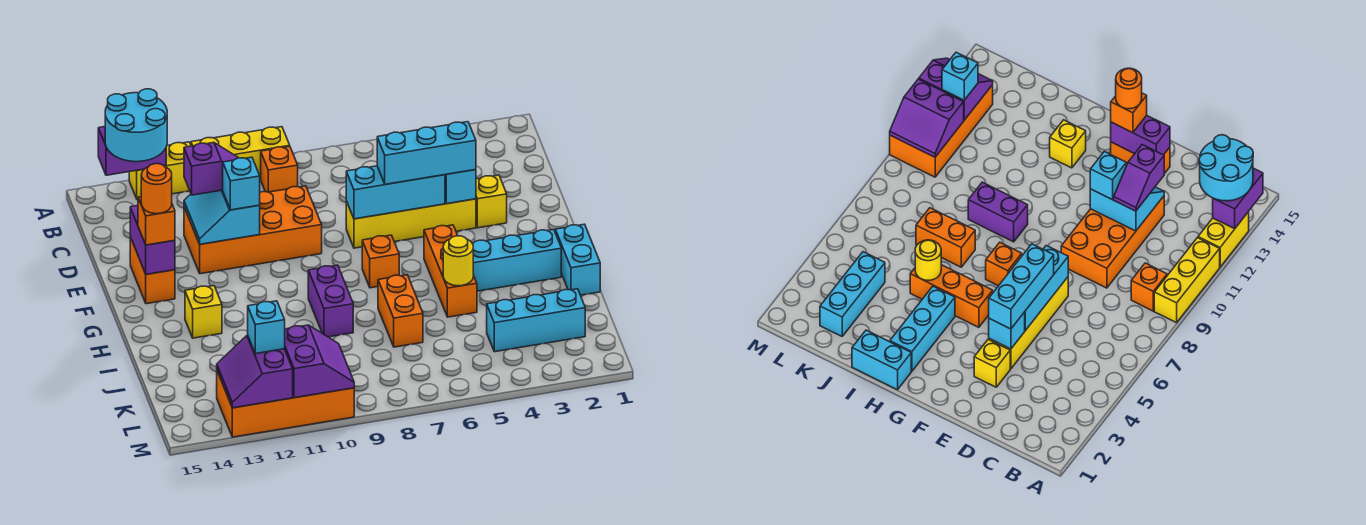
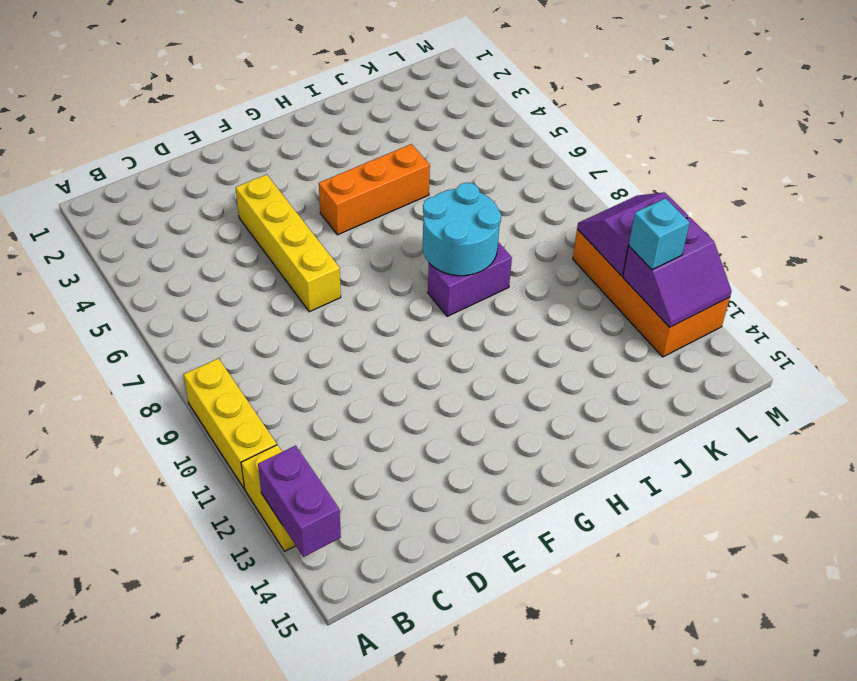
cyan round brick H8:I9 level 2 -> cyan round brick A13:B14 level 3
none -> orange brick B9 level 1
none -> orange brick D9:E12 level 1
none -> yellow brick E3 level 1
none -> orange brick E14:F14 level 1

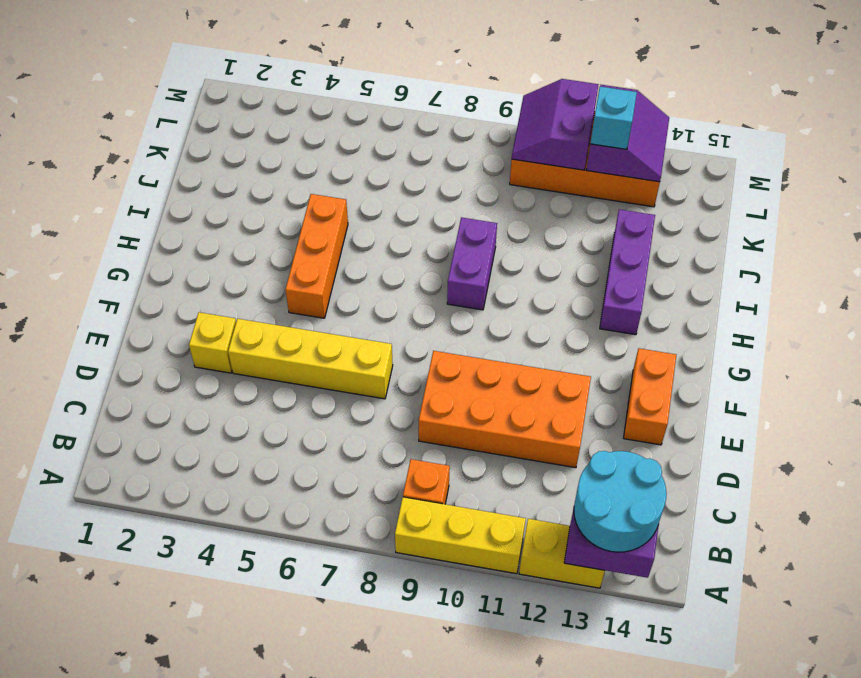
purple brick H13:J13 level 1 -> yellow brick H13 level 1
none -> orange brick G7 level 1
none -> cyan brick H1:I1 level 1
none -> cyan brick H2:H4 level 1
none -> orange brick I7:J7 level 1

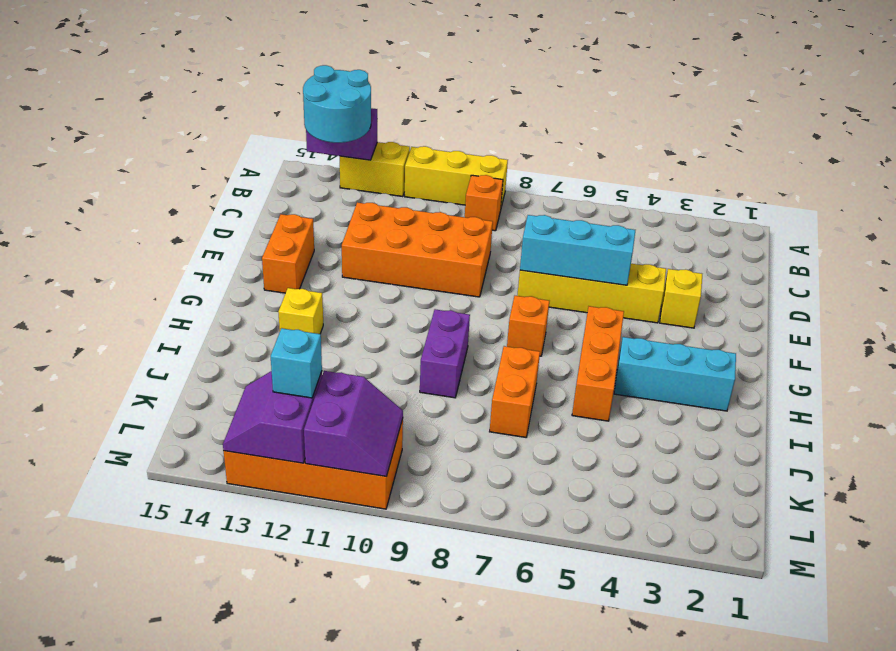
none -> cyan brick H1:I1 level 1
none -> cyan brick K2:K4 level 1
none -> cyan slope D11:E12 level 2 top 11
none -> cyan brick E4 level 2

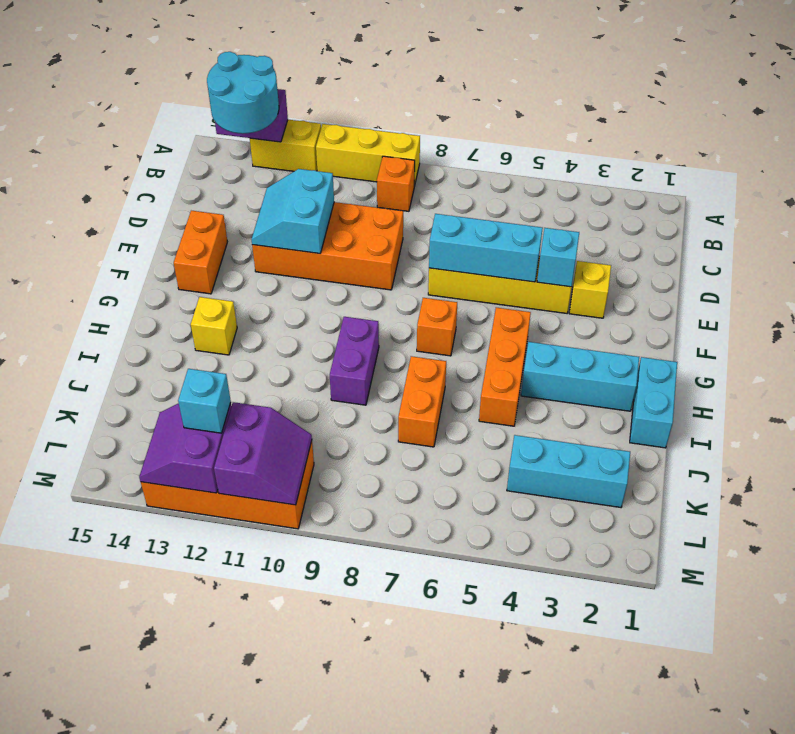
none -> purple brick E14:F14 level 2
none -> yellow round brick I5 level 2
none -> purple slope D11:D12 level 3 top 12
none -> cyan brick E4:E6 level 3

